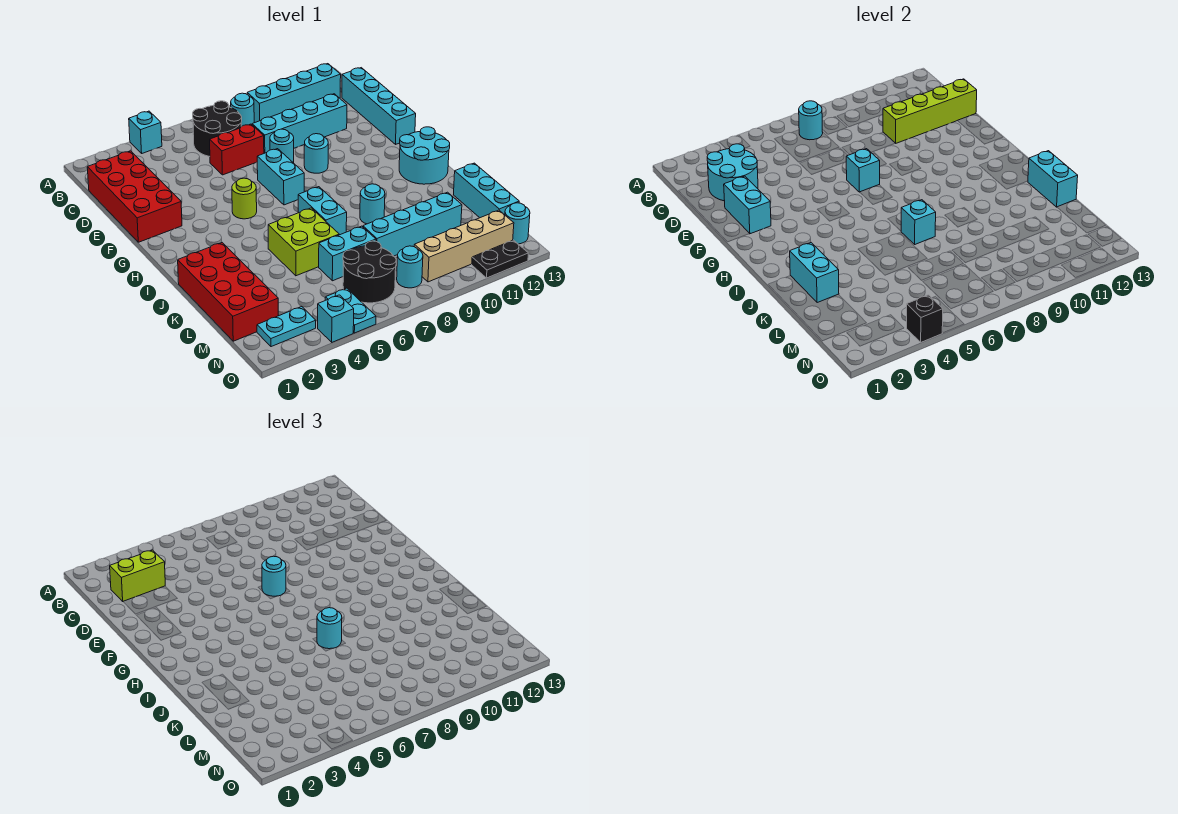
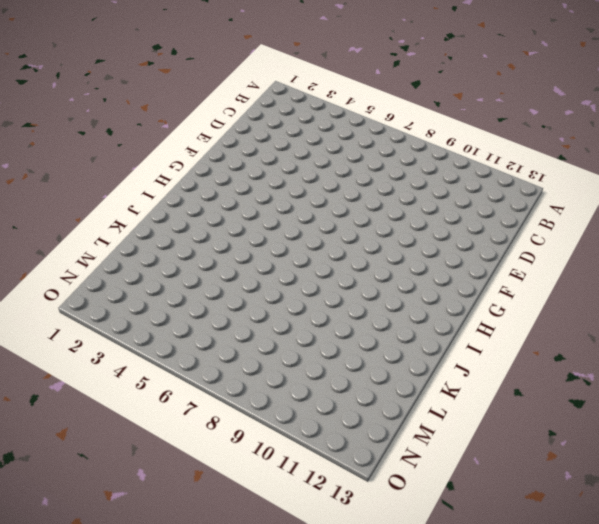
none -> cyan brick A4 level 1
none -> black round brick B6:C7 level 1
none -> cyan round brick B8 level 1
none -> cyan brick B9:B12 level 1

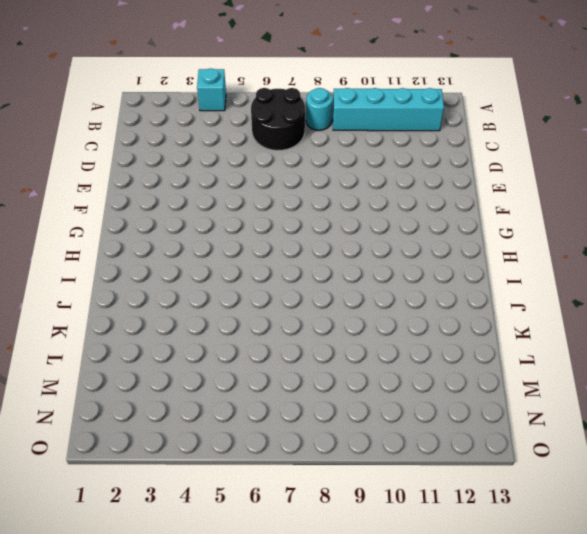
none -> red brick C1:F2 level 1
none -> cyan brick C13:F13 level 1
none -> red brick D6:D7 level 1
none -> cyan brick D8:D11 level 1

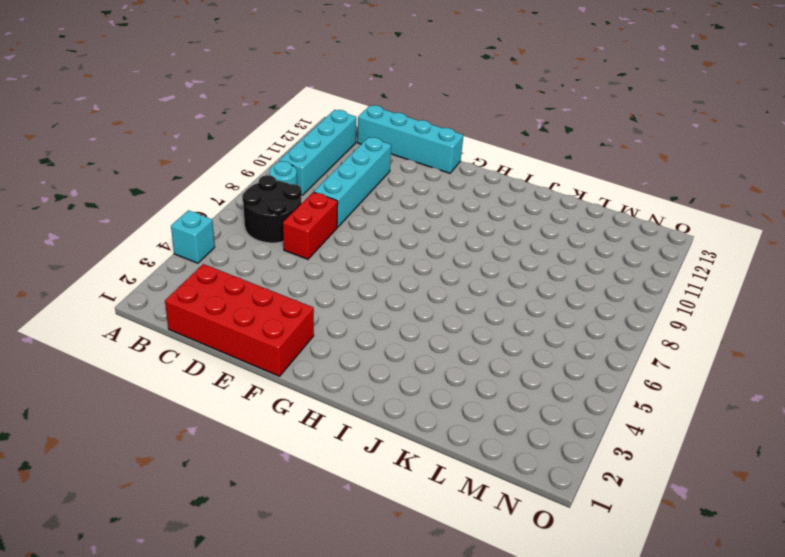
none -> cyan round brick E8 level 1
none -> cyan brick F7:G7 level 1
none -> cyan round brick F9 level 1
none -> lime round brick G5 level 1

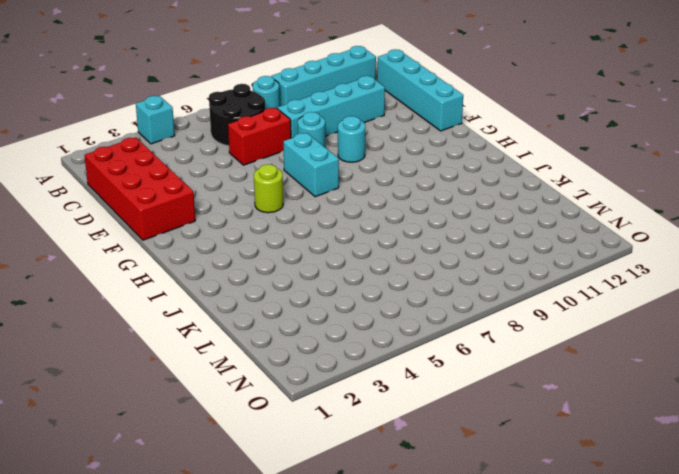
none -> cyan round brick H12:I13 level 1
none -> cyan brick I7:J7 level 1
none -> red brick J1:M2 level 1
none -> lime brick J5:K6 level 1

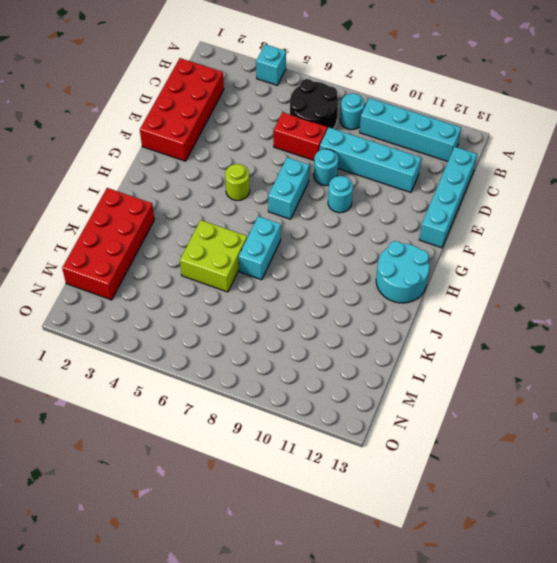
none -> cyan round brick J9 level 1
none -> cyan brick K13:M13 level 1
none -> cyan brick L6:L7 level 1
none -> cyan brick L8:L11 level 1

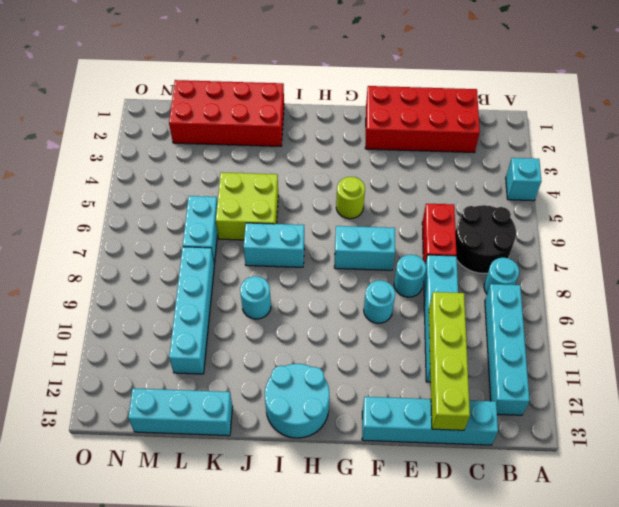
none -> black round brick M6:N7 level 1
none -> cyan plate N2:N3 level 1
none -> cyan plate N5:O5 level 1
none -> cyan round brick N8 level 1

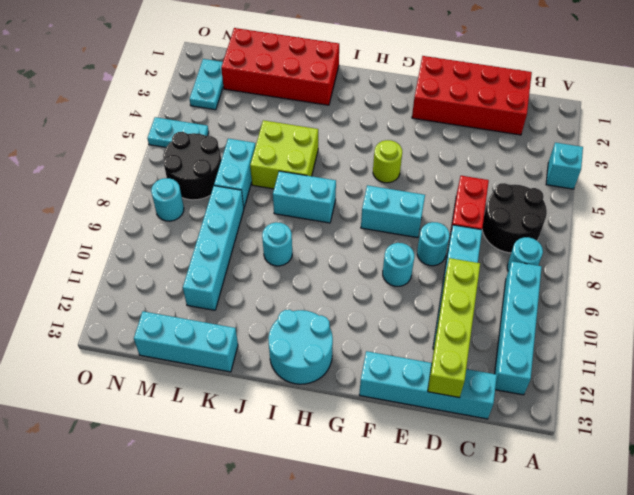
none -> tan brick N9:N12 level 1
none -> cyan round brick N13 level 1
none -> cyan brick O4 level 1
none -> black plate O11:O12 level 1

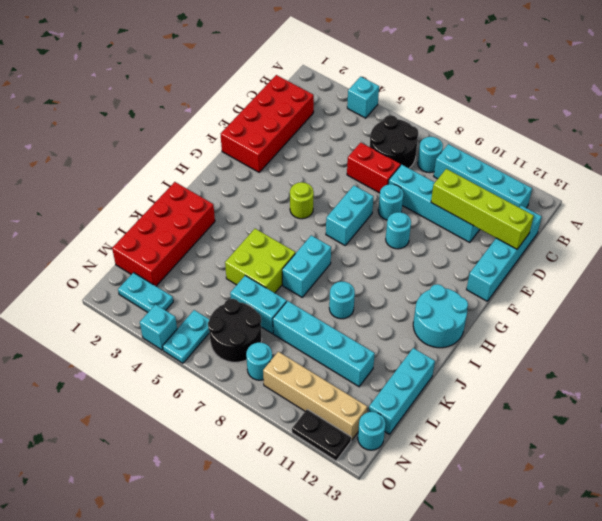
none -> cyan round brick B7 level 2
none -> cyan round brick C2:D3 level 2
none -> cyan brick E2:F2 level 2
none -> cyan brick F7 level 2

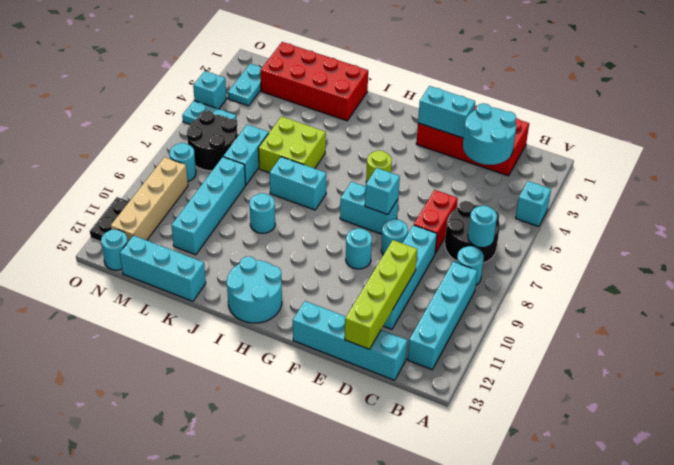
none -> cyan brick J2:K2 level 2
none -> cyan brick J7 level 2
none -> cyan brick J13:K13 level 2
none -> black brick O4 level 2

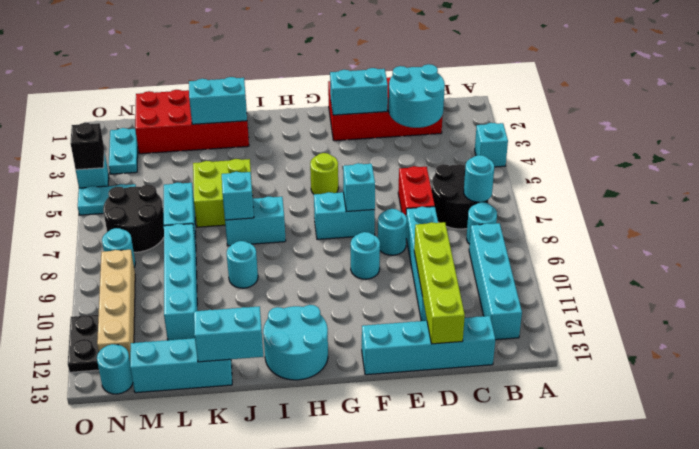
none -> lime brick C2:C3 level 3
none -> cyan round brick F7 level 3
none -> cyan round brick J7 level 3

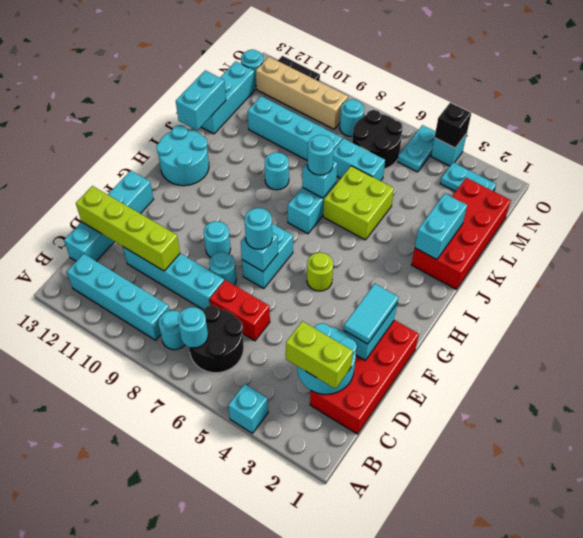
cyan tile E2:F2 level 3 -> none

